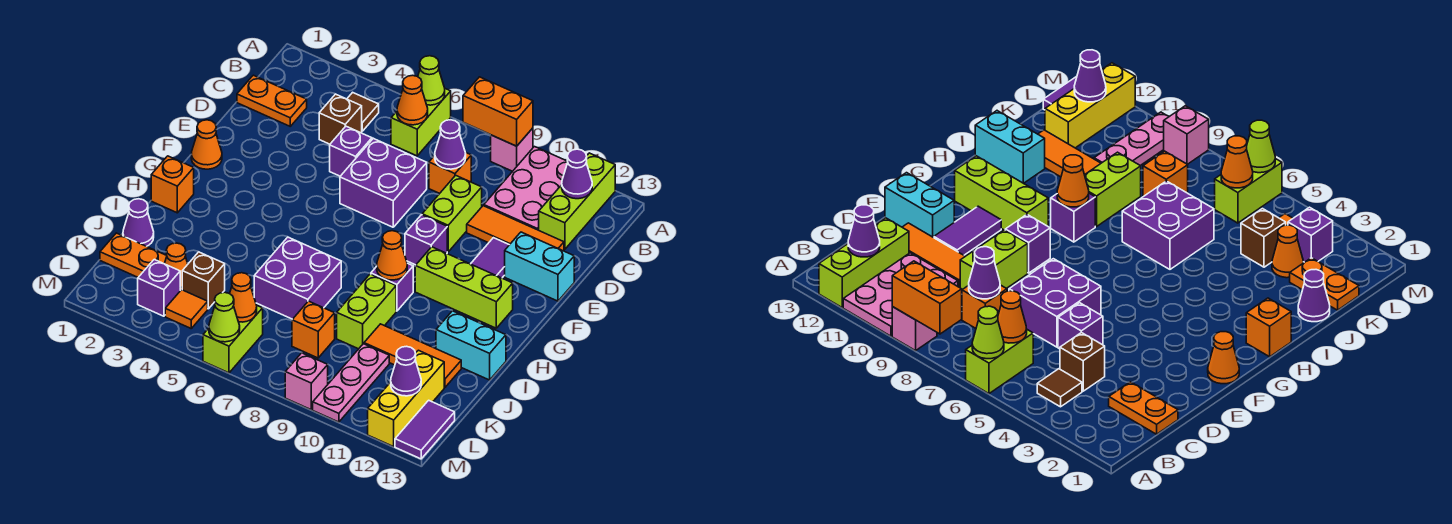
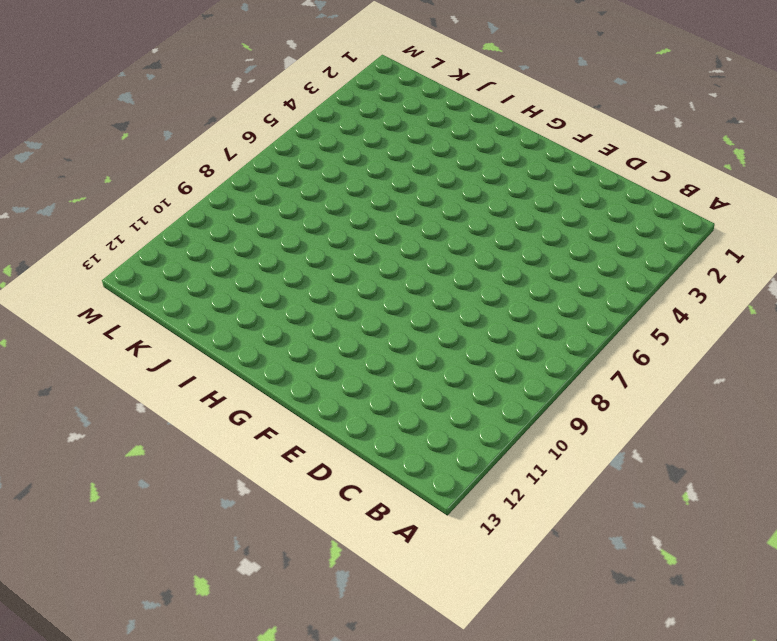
none -> lime brick A6:B6 level 1
none -> pink brick A9 level 1
none -> pink plate A10:C11 level 1
none -> lime brick A12:C12 level 1

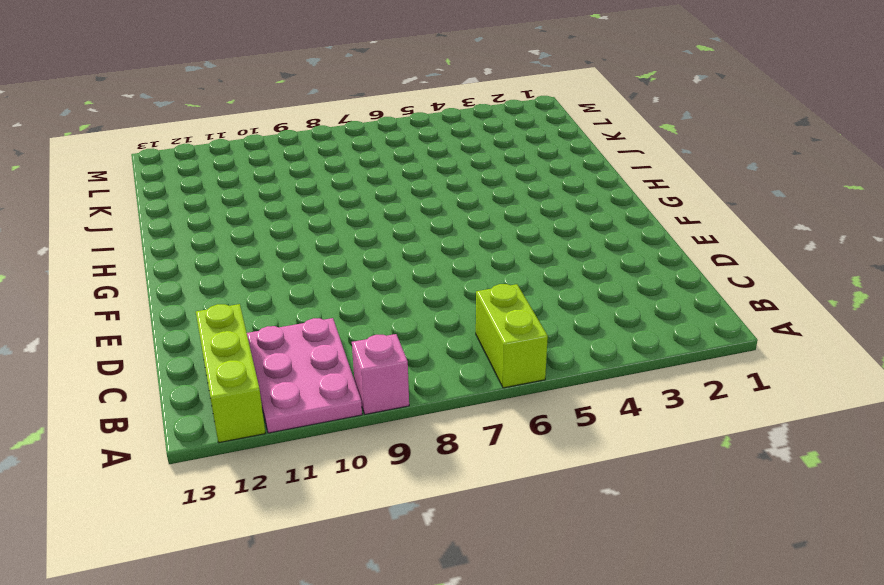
none -> brown tile B4 level 1
none -> orange plate C1:C2 level 1
none -> brown brick C4 level 1
none -> orange brick C8 level 1

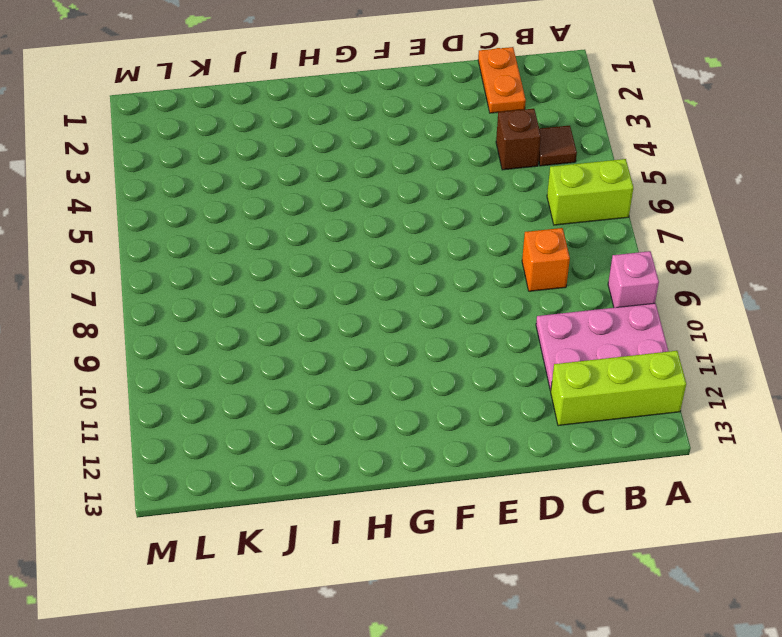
none -> purple brick D5 level 1
none -> purple brick D6:E7 level 1
none -> lime brick D9:E9 level 1
none -> orange tile D10:D12 level 1

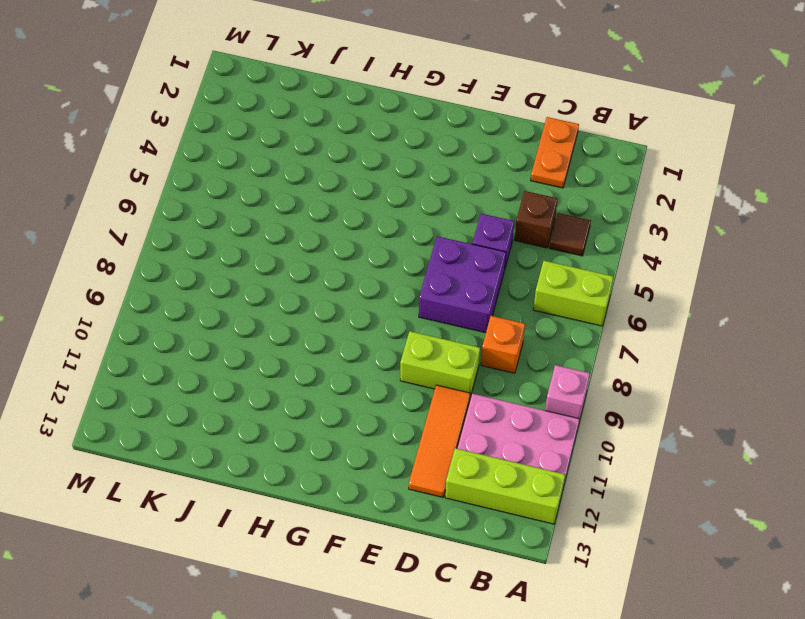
none -> purple tile E11:F11 level 1
none -> cyan brick E12:E13 level 1
none -> orange cone F1 level 1
none -> purple brick F9 level 1

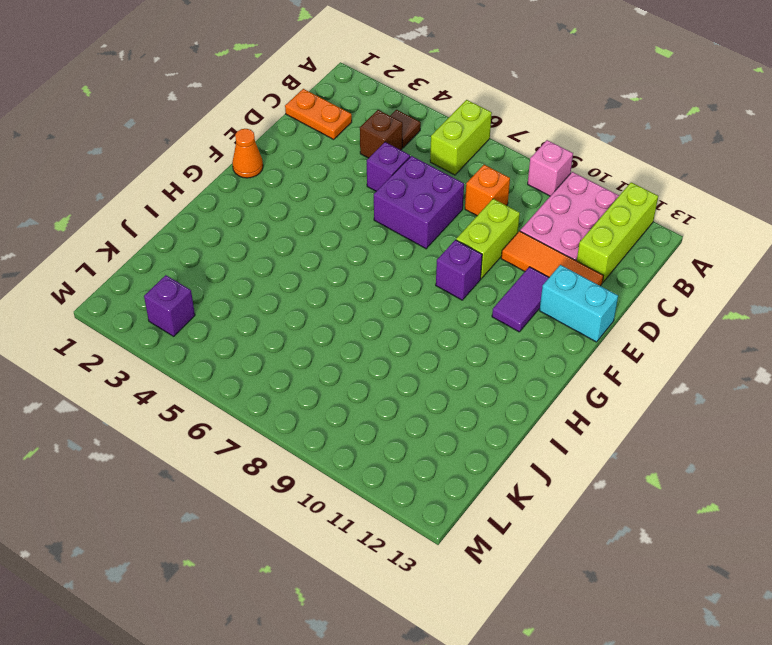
none -> lime brick G10:G12 level 1
none -> orange brick H1 level 1
none -> purple brick H9 level 1
none -> purple brick I6:J7 level 1

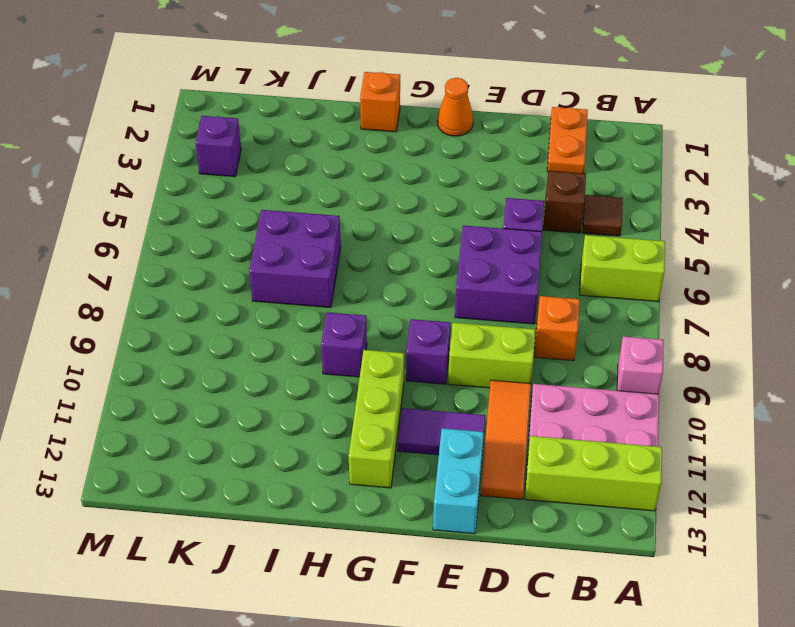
none -> lime brick I9:J9 level 1
none -> cyan brick I12:I13 level 1
none -> purple cone J1 level 1
none -> orange tile J10:J12 level 1

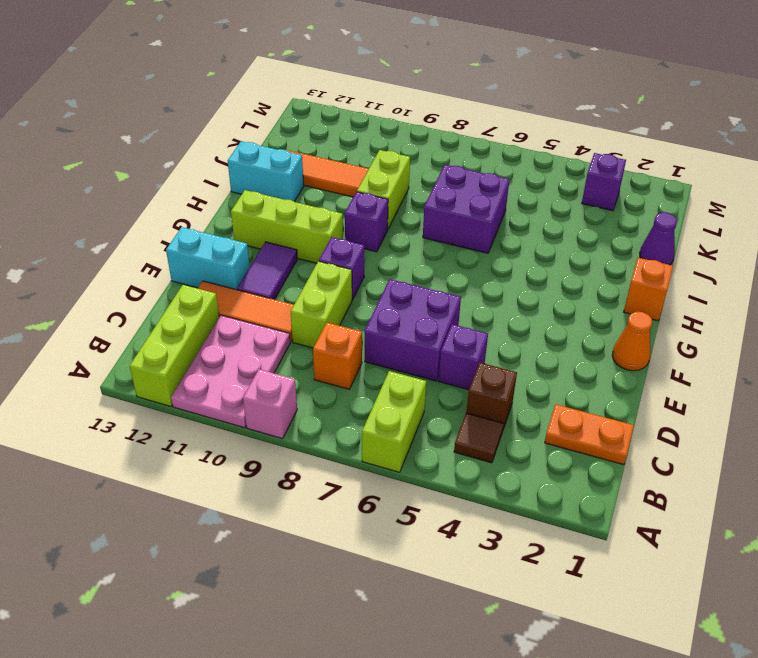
none -> orange plate K1:K2 level 1
none -> orange cone K3 level 1
none -> brown brick K4 level 1
none -> orange brick K8 level 1

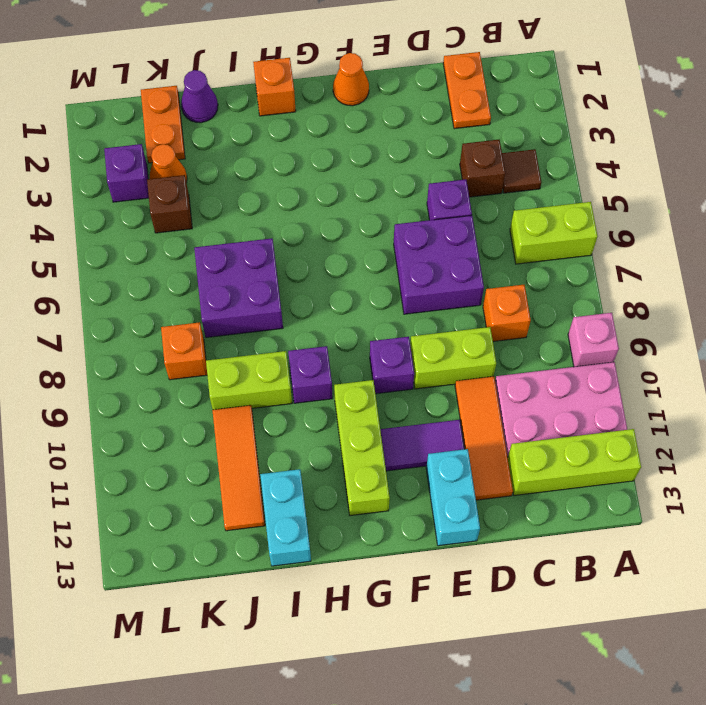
none -> pink plate K10:M10 level 1
none -> yellow brick K12:M12 level 1
none -> orange tile L4 level 1
none -> lime brick L6:M6 level 1

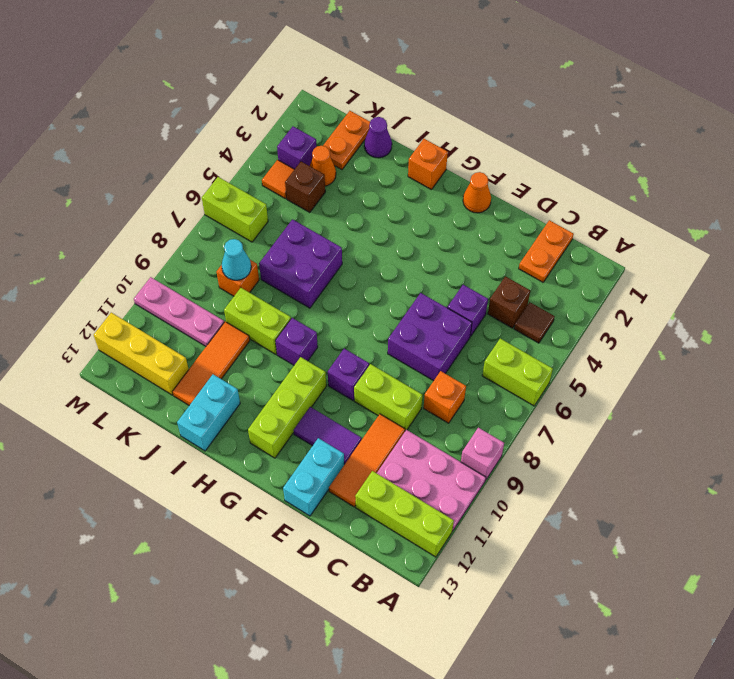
cyan cone K8 level 2 -> none
none -> purple tile L13:M13 level 1
none -> pink brick M9 level 1
none -> lime cone A6 level 2
none -> orange brick A8:A9 level 2

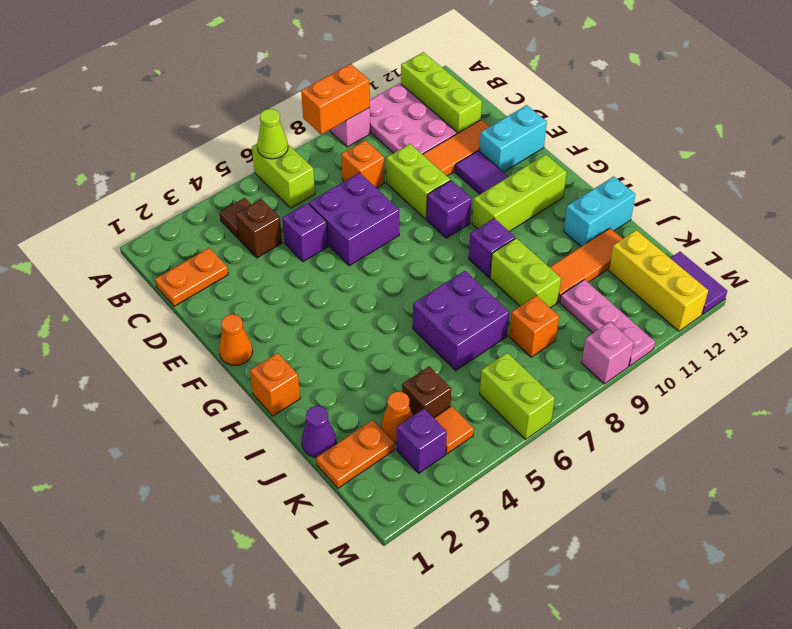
none -> orange cone B6 level 2
none -> purple cone B12 level 2
none -> purple cone C8 level 2
none -> orange cone H9 level 2

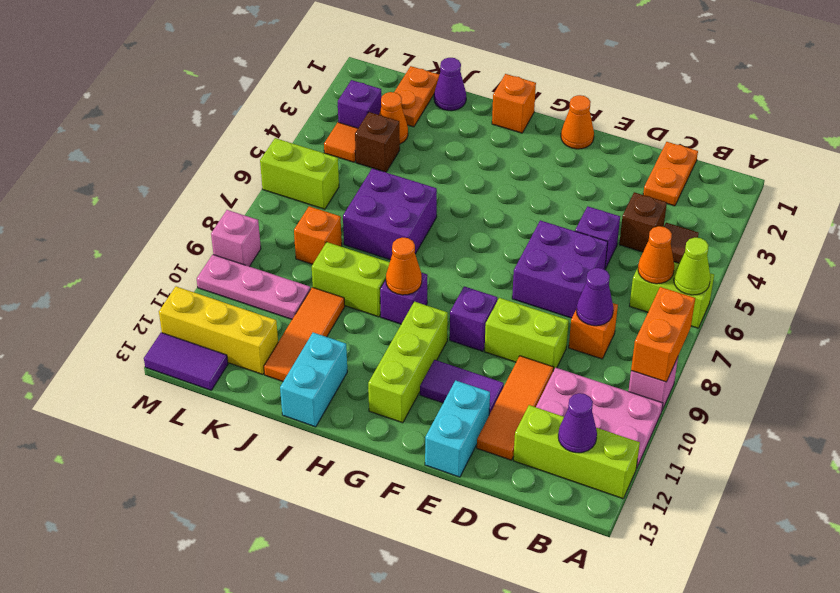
none -> orange cone L6 level 2
none -> purple cone L12 level 2
none -> lime cone M6 level 2

